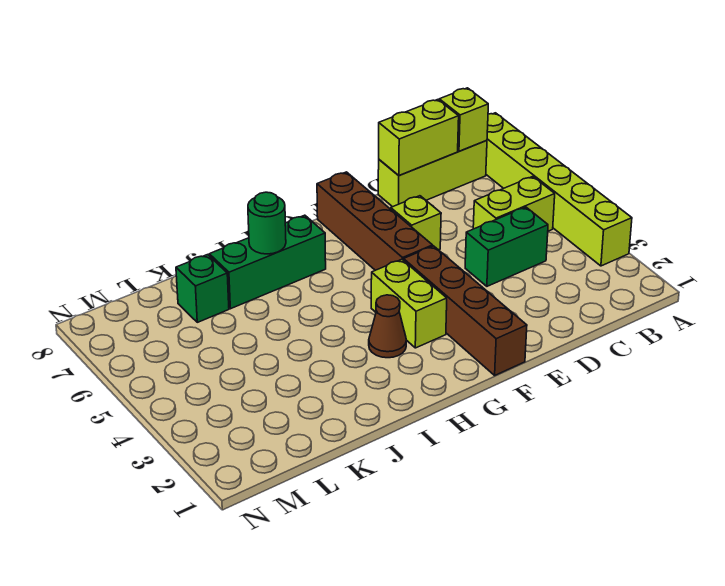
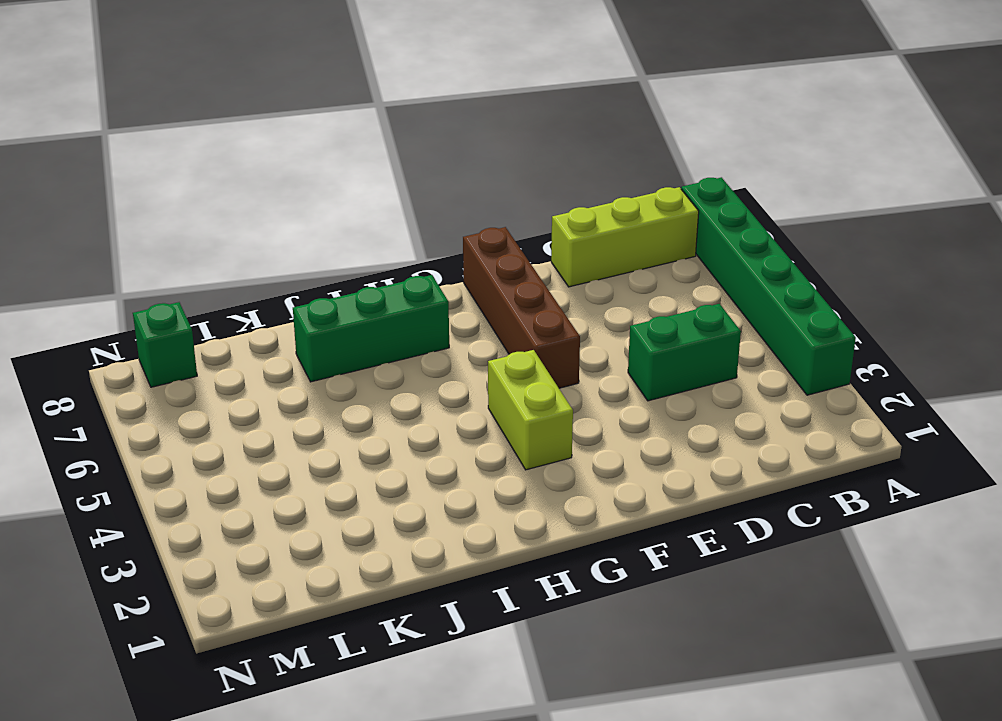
green brick A3:A8 level 1 -> lime brick A3:A8 level 1
green brick M8 level 1 -> green brick K7 level 1
none -> lime brick B5:C5 level 1
none -> lime brick E6 level 1
none -> brown brick F1:F4 level 1

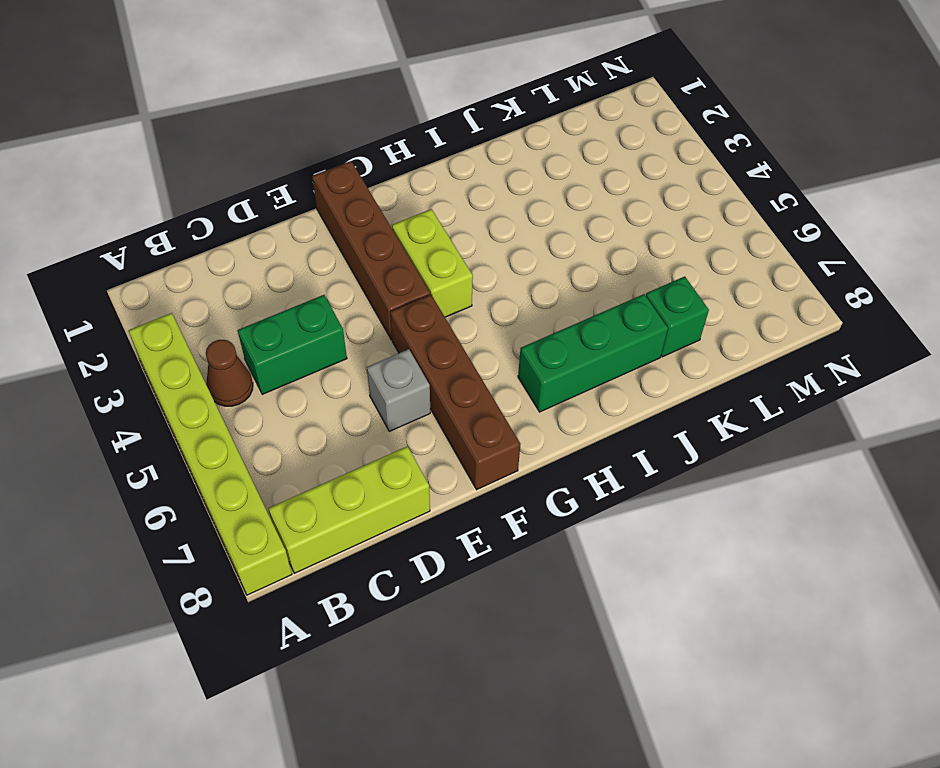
brown cone B4 level 1 -> brown cone H3 level 1
grey brick E6 level 1 -> lime brick E6 level 1
none -> lime brick B5:C5 level 1
none -> lime brick B8 level 2
none -> lime brick C8:D8 level 2

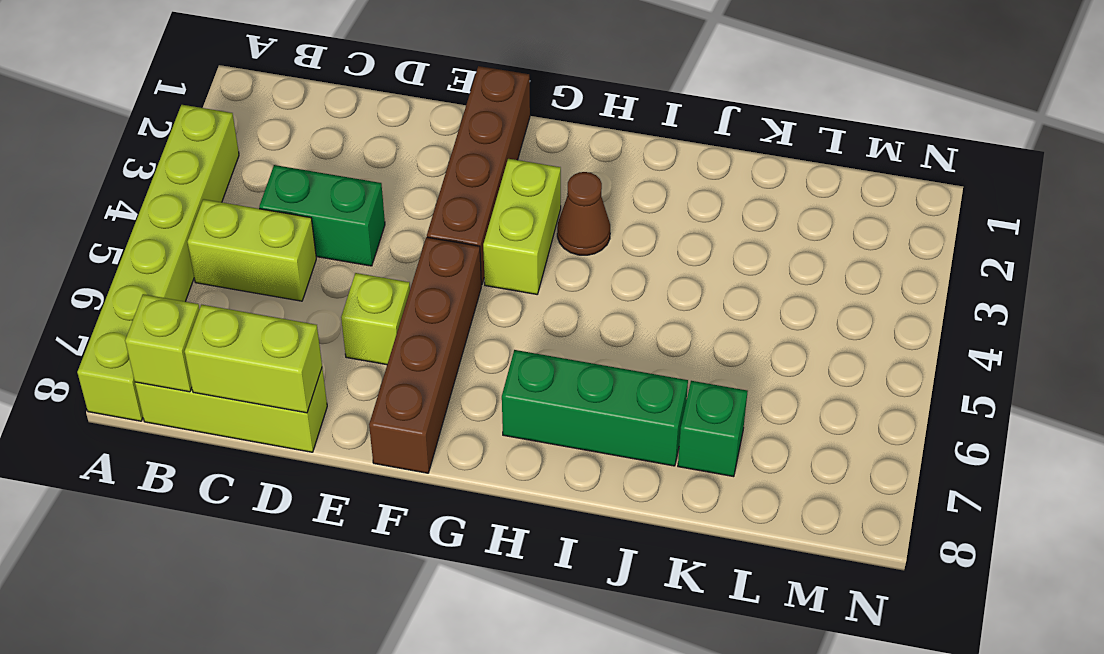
none -> green round brick I7 level 2

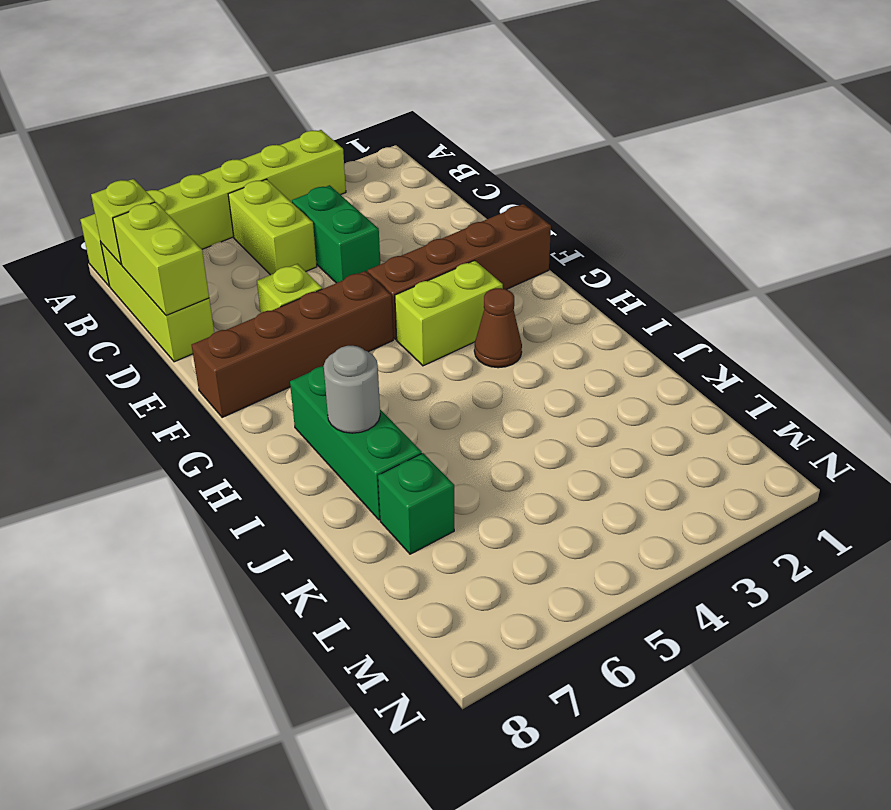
grey round brick I7 level 2 -> green round brick I7 level 2

